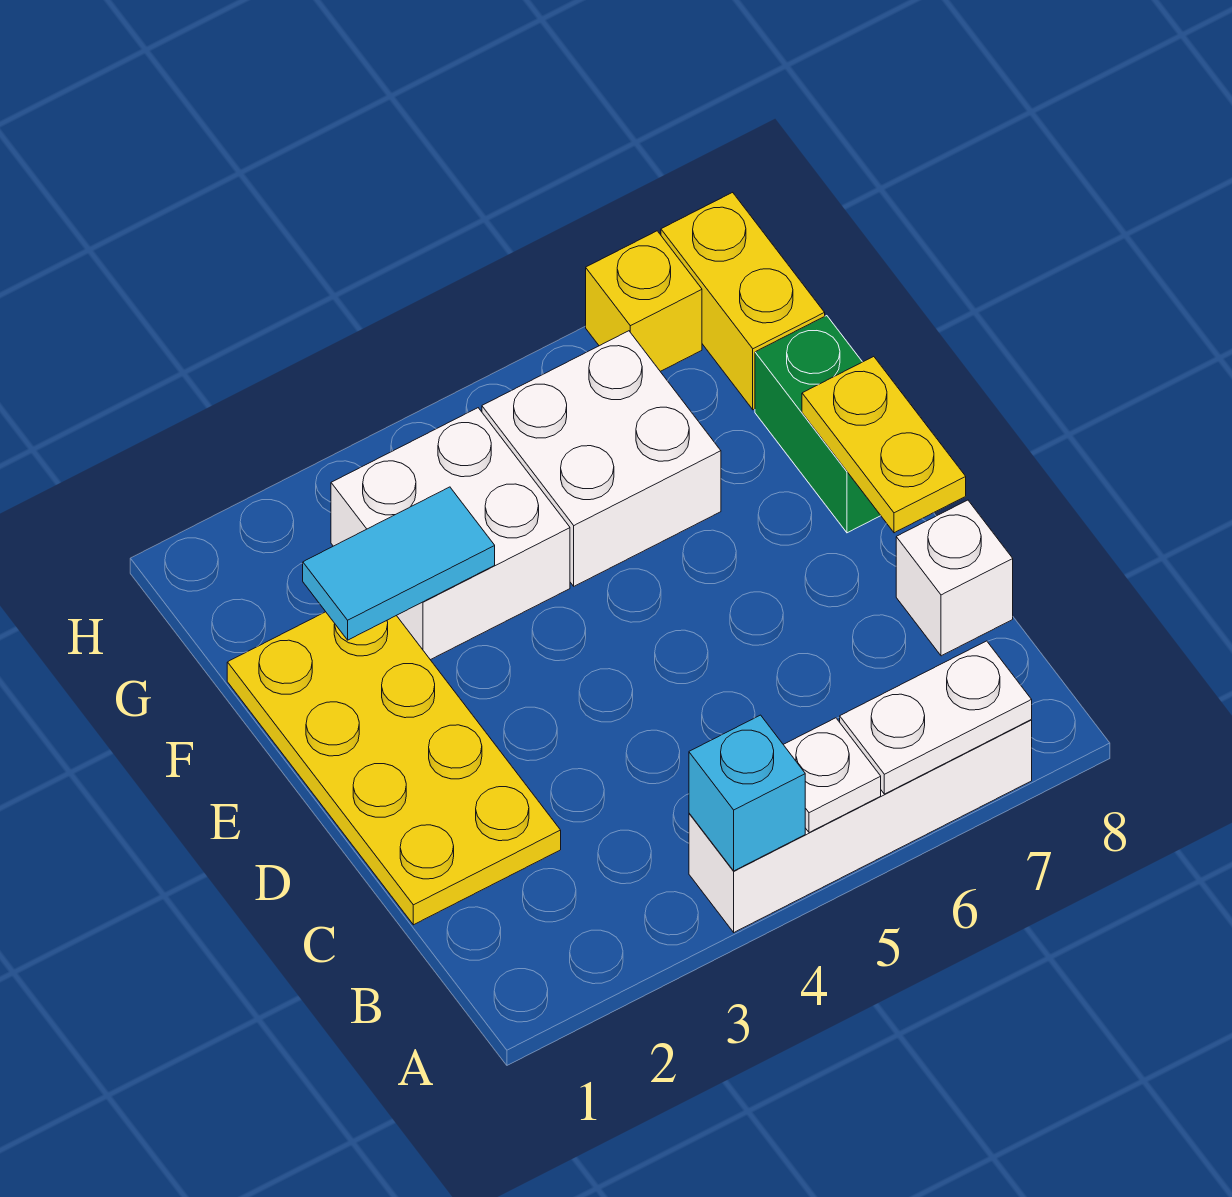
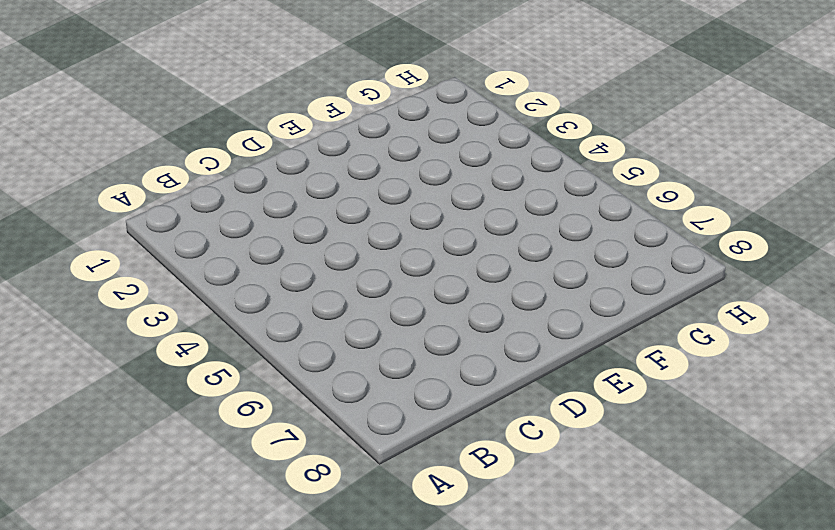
none -> white brick A4:A7 level 1
none -> yellow plate C1:F2 level 1
none -> white brick C8 level 1

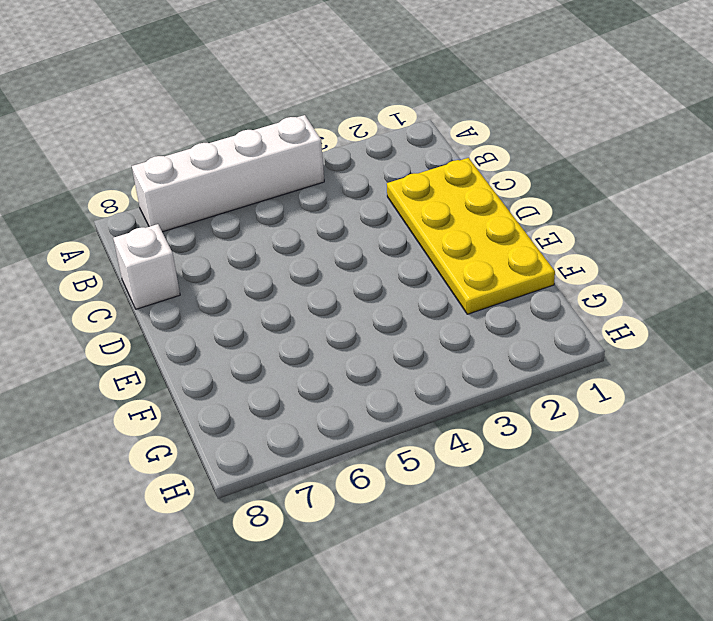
none -> green brick E8:F8 level 1
none -> white brick F3:G4 level 1
none -> white brick F5:G6 level 1

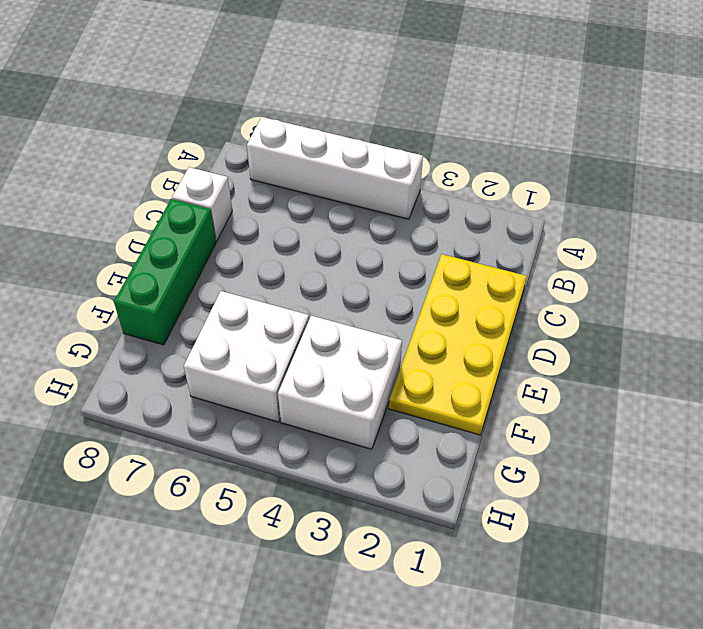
green brick D8:F8 level 1 -> green brick E8:F8 level 1
none -> yellow brick G8:H8 level 1
none -> yellow brick H7 level 1
none -> cyan brick A4 level 2

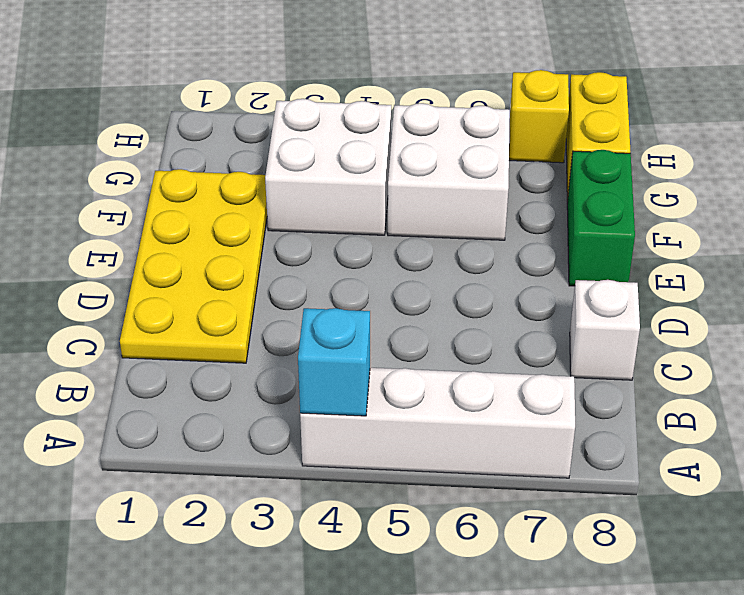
none -> white plate A5 level 2
none -> white plate A6:A7 level 2
none -> yellow plate D8:E8 level 2

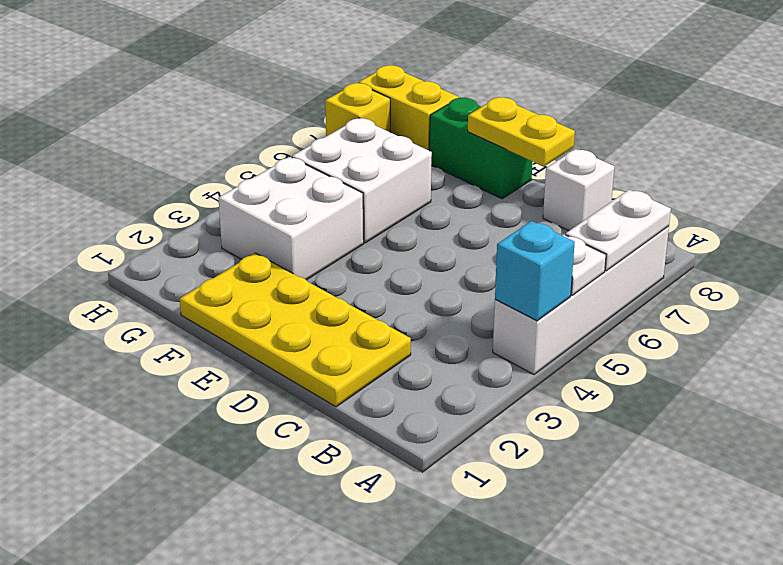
none -> cyan tile F2:F3 level 2

